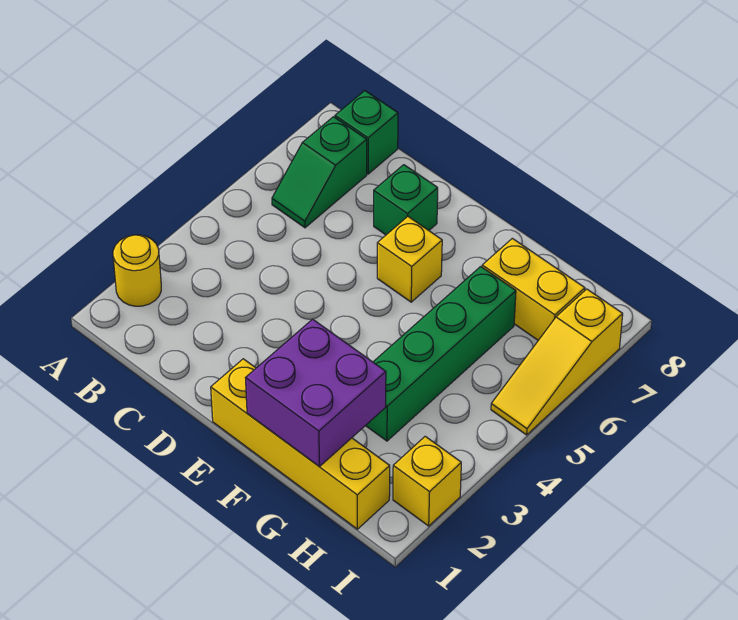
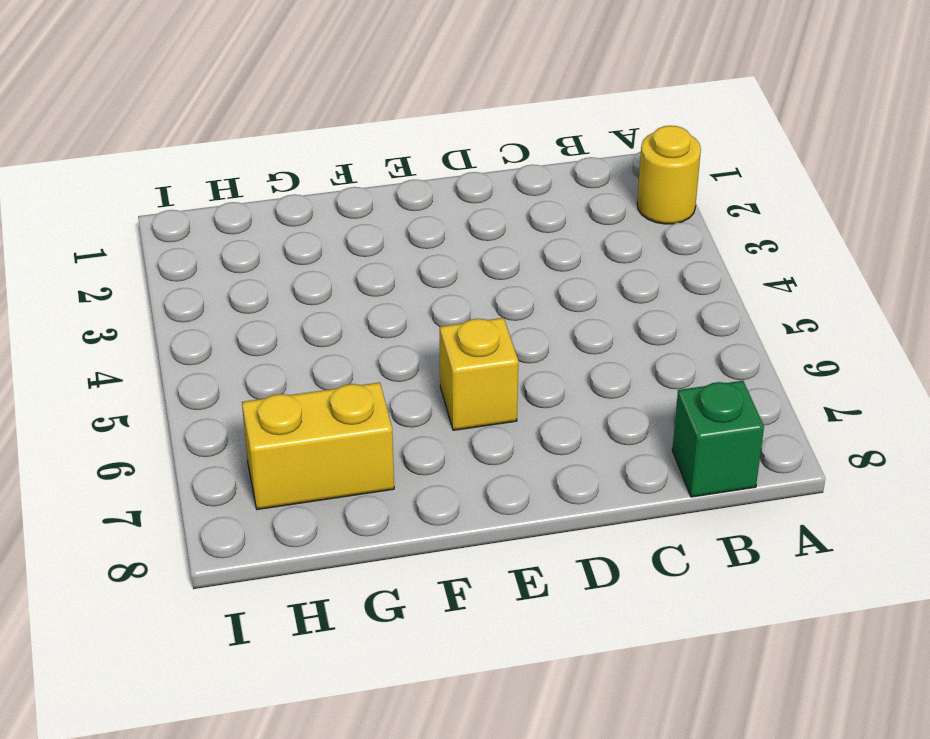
none -> green slope B6:B7 level 1 top 7
none -> green brick D7 level 1

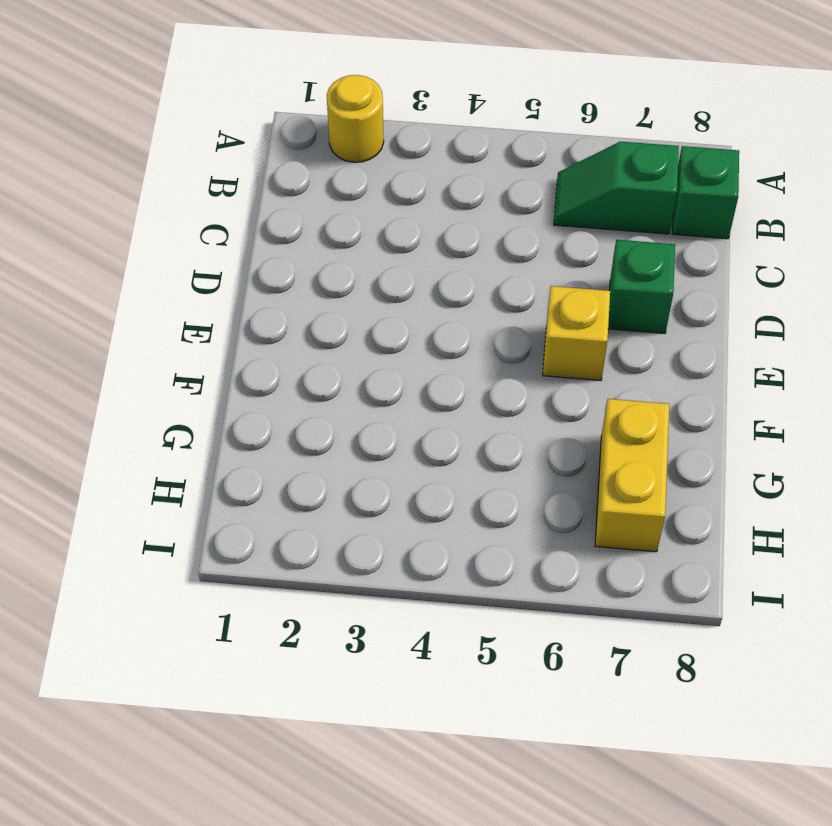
none -> yellow brick E1:H1 level 1
none -> green brick G3:G6 level 1

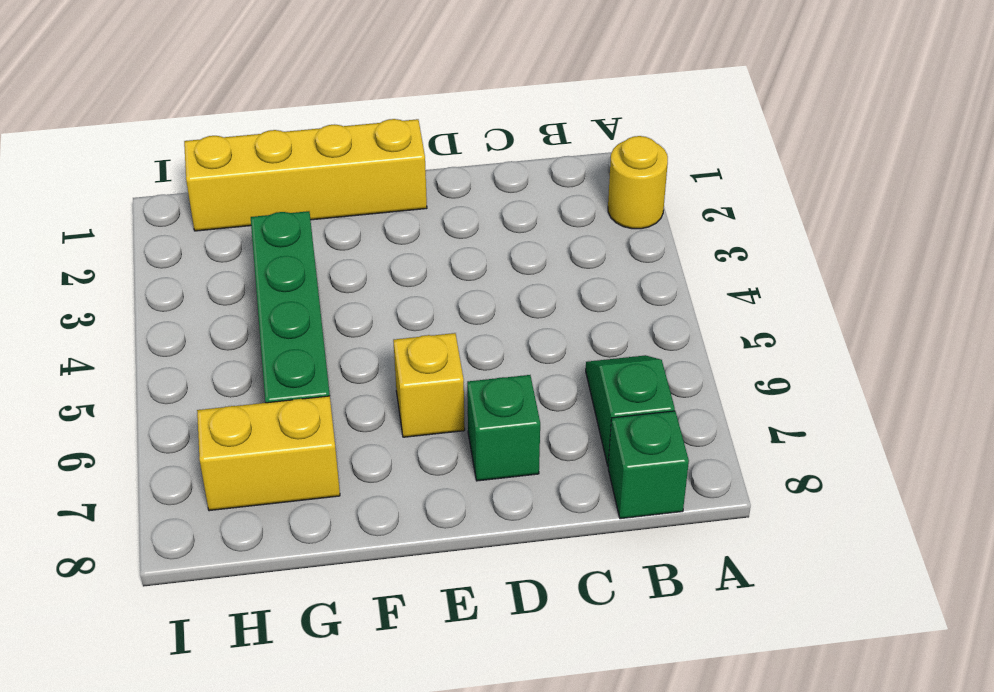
none -> yellow brick I2 level 1
none -> yellow slope I5:I7 level 1 top 7

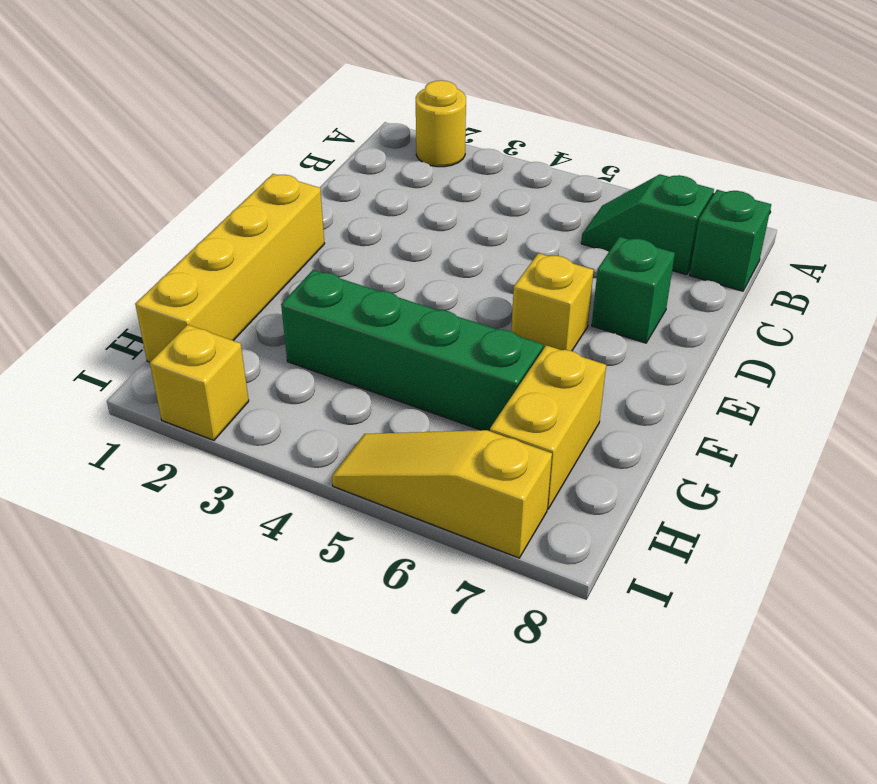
none -> purple brick F1:G2 level 2

